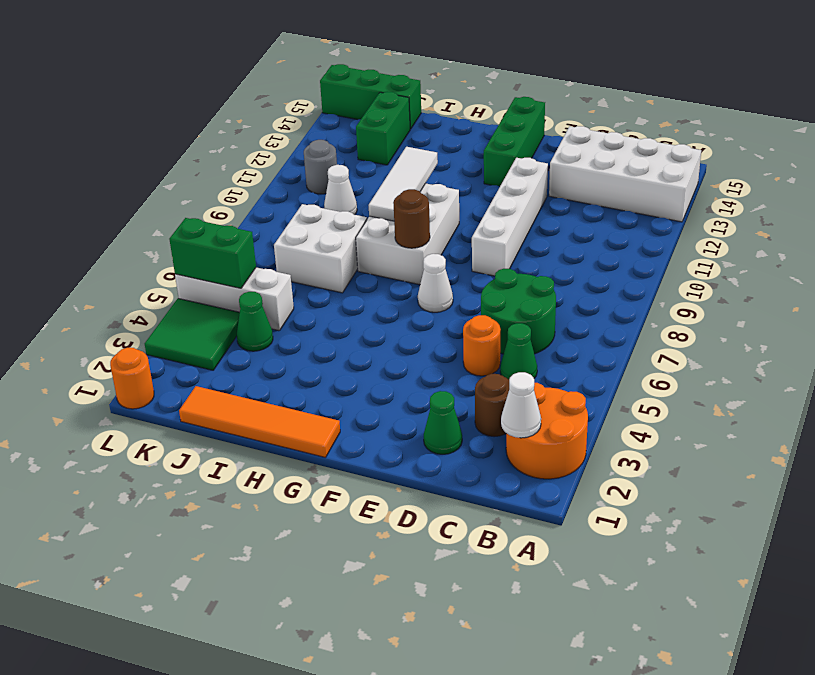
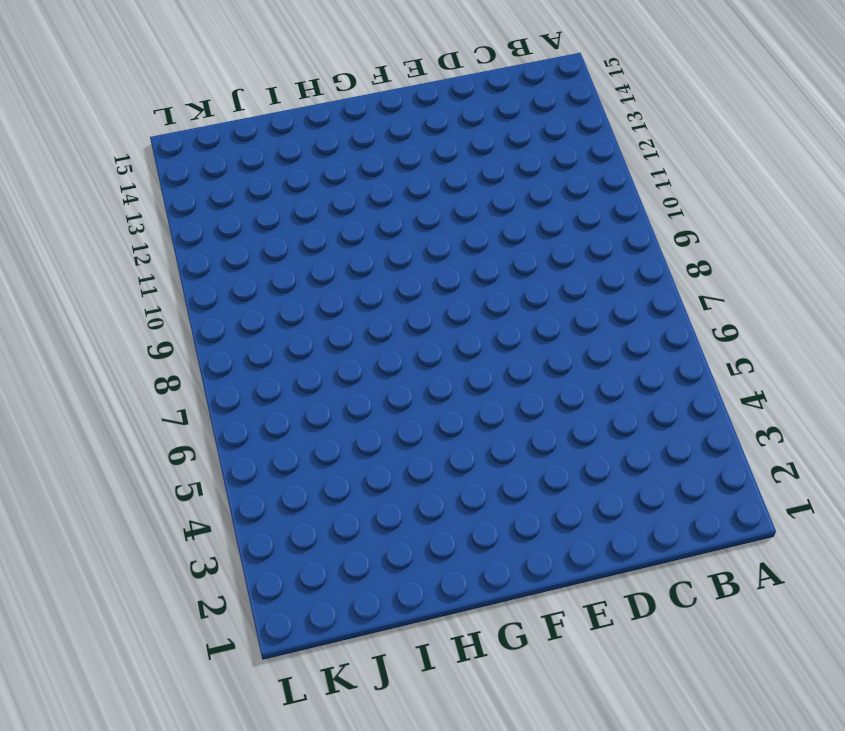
none -> orange round brick A2:B3 level 1
none -> white brick A13:D14 level 1
none -> brown round brick C3 level 1

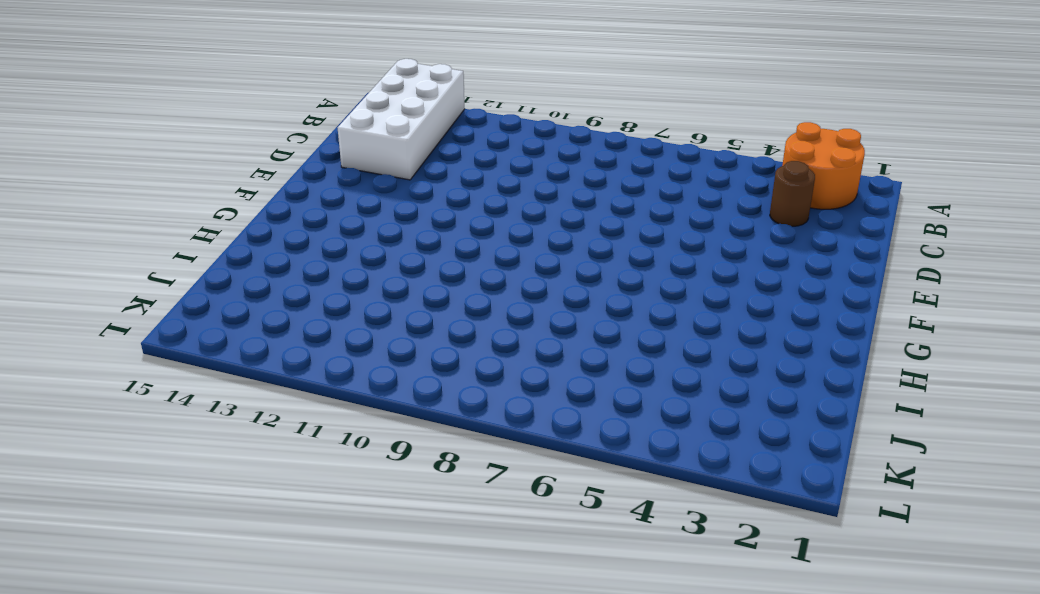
none -> green cone C5 level 1
none -> green round brick C6:D7 level 1
none -> green cone D2 level 1

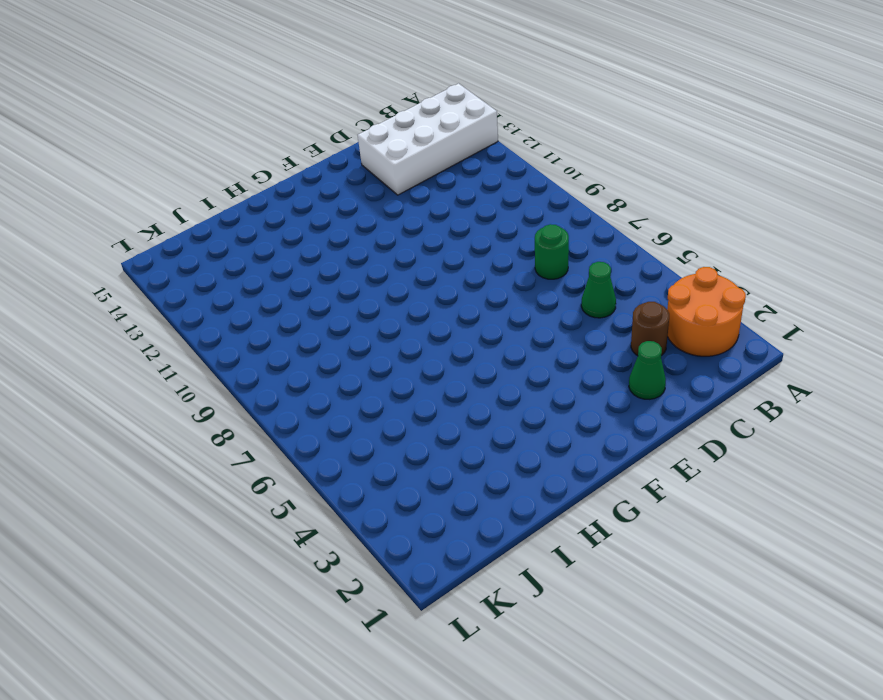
green round brick C7 level 1 -> green round brick C6:D7 level 1
none -> orange round brick D5 level 1
none -> white brick E9:E12 level 1
none -> white cone F7 level 1

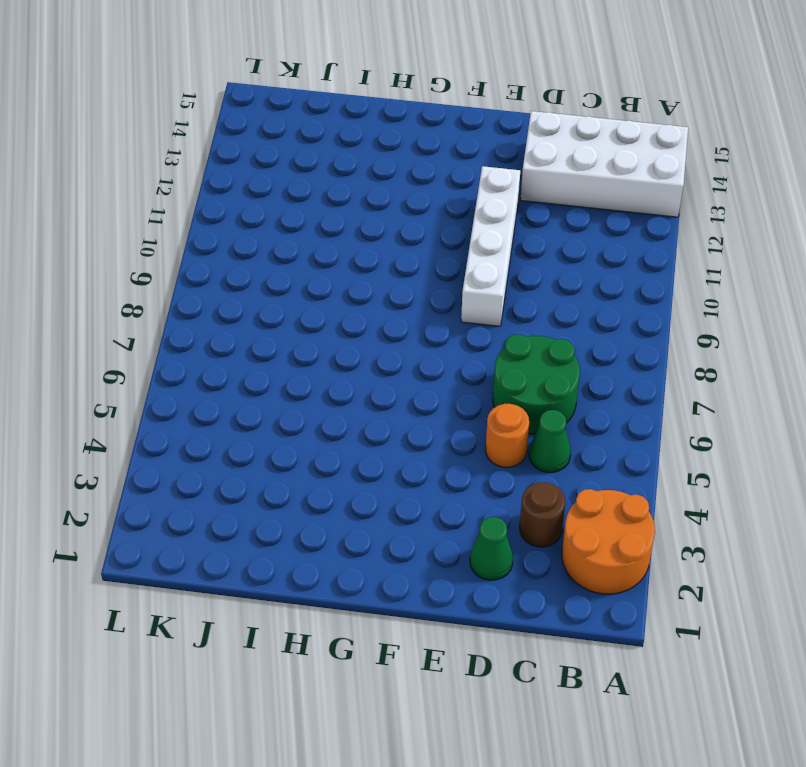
none -> white cone F7 level 1
none -> green brick F13:F15 level 1
none -> orange tile G1:J1 level 1

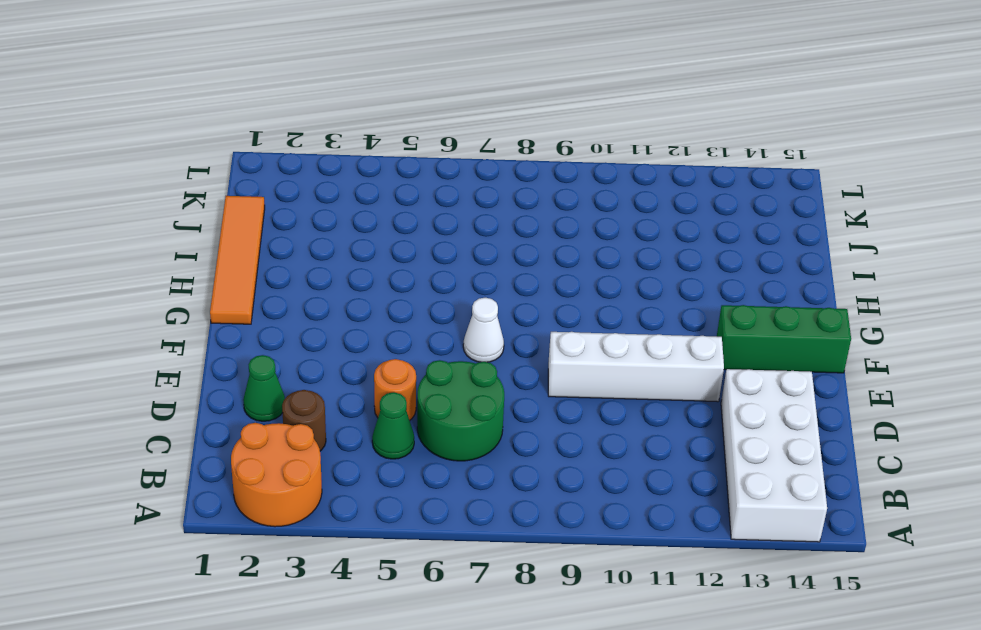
none -> white brick G8:H10 level 1
none -> white brick I7:J8 level 1
none -> green cone J4 level 1

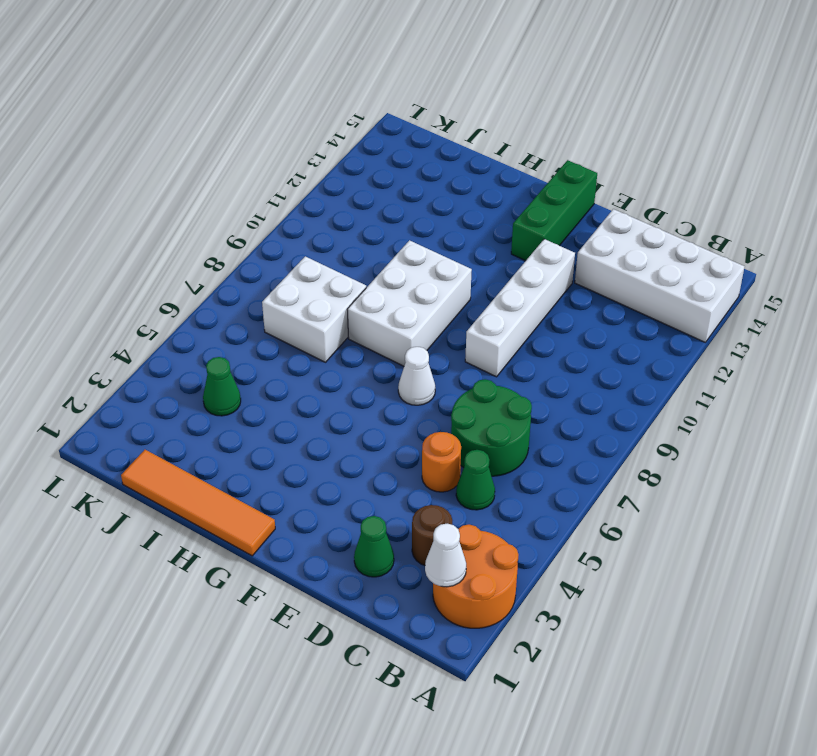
none -> white brick J5:L5 level 1
none -> white cone J10 level 1
none -> green brick J13:J14 level 1

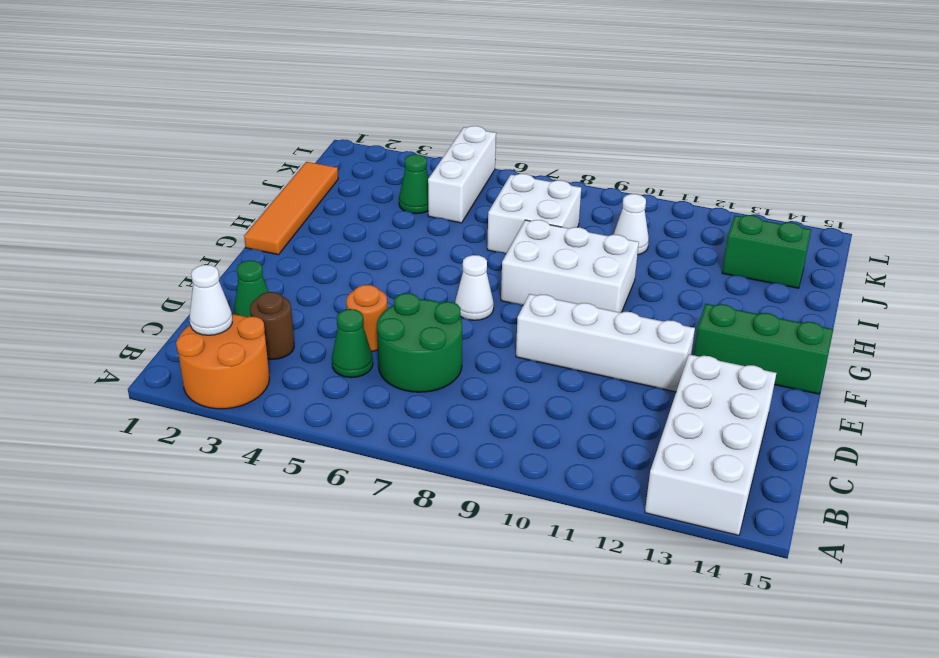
none -> green brick J15:L15 level 1
none -> green tile K3:L4 level 1
none -> grey round brick K11 level 1

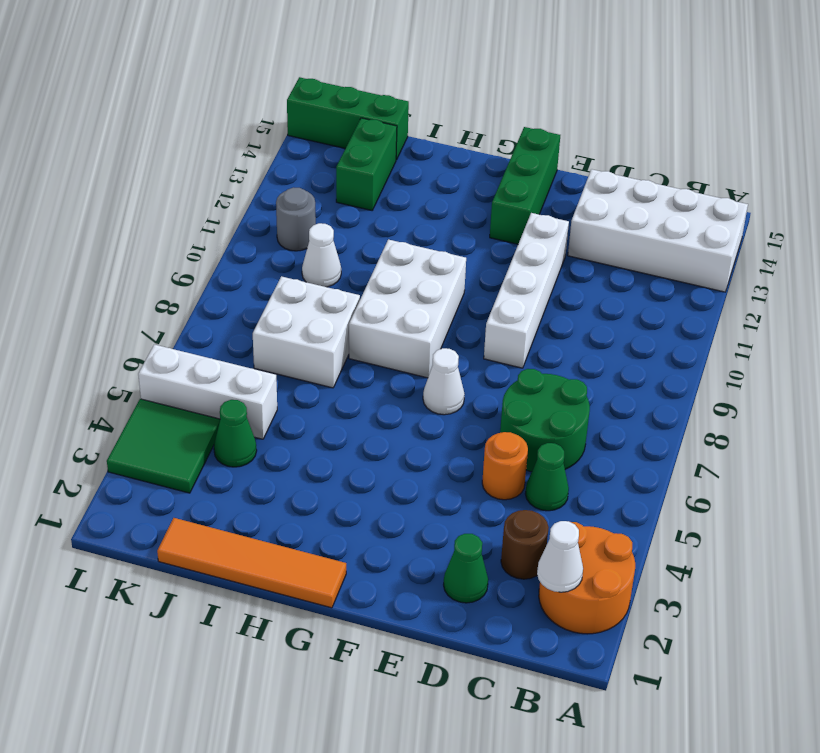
none -> orange round brick L1 level 1
none -> brown round brick G8 level 2
none -> white tile H9:H11 level 2

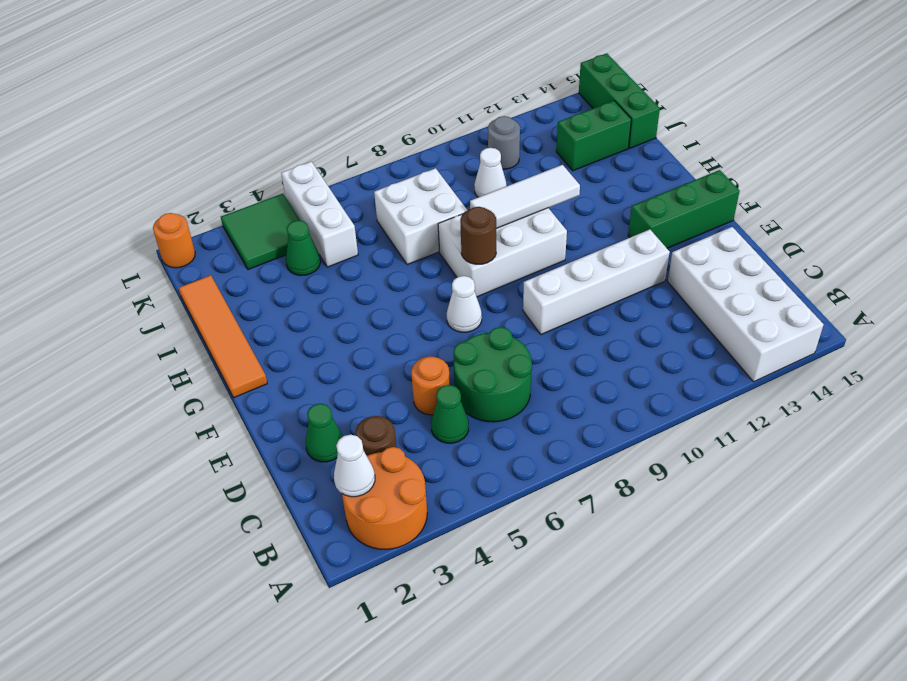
none -> green brick K5:L5 level 2

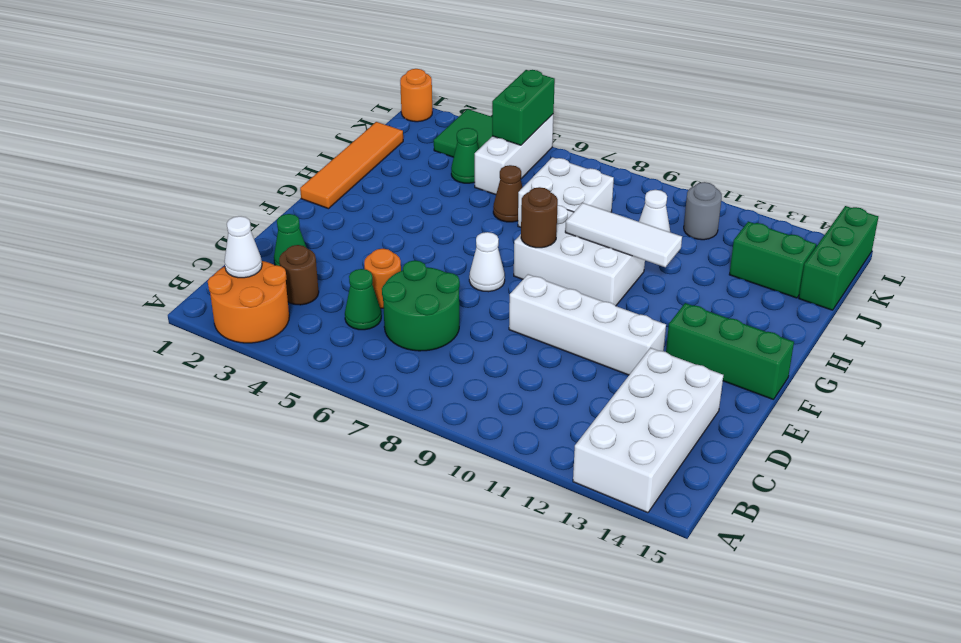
brown cone I6 level 1 -> none

